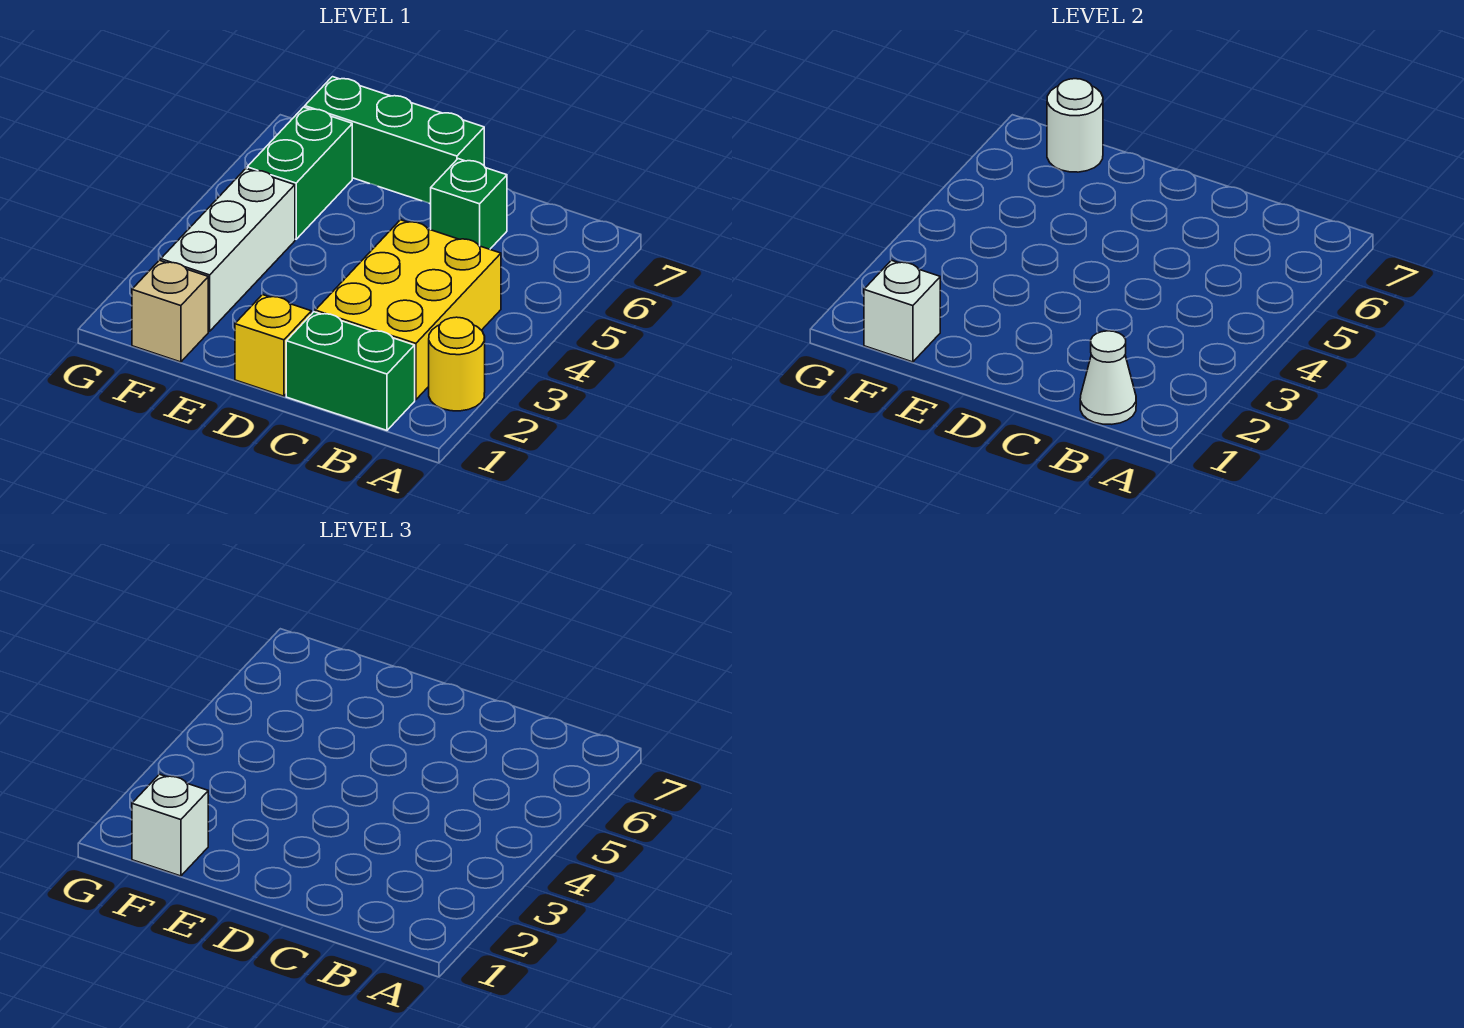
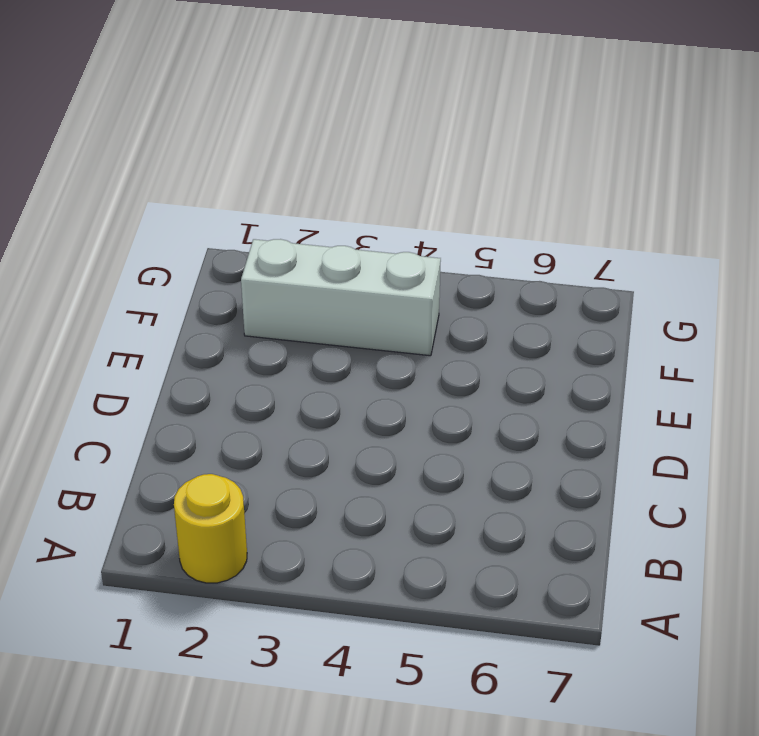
none -> green brick B1:C1 level 1
none -> yellow brick B2:C4 level 1
none -> green brick C6 level 1

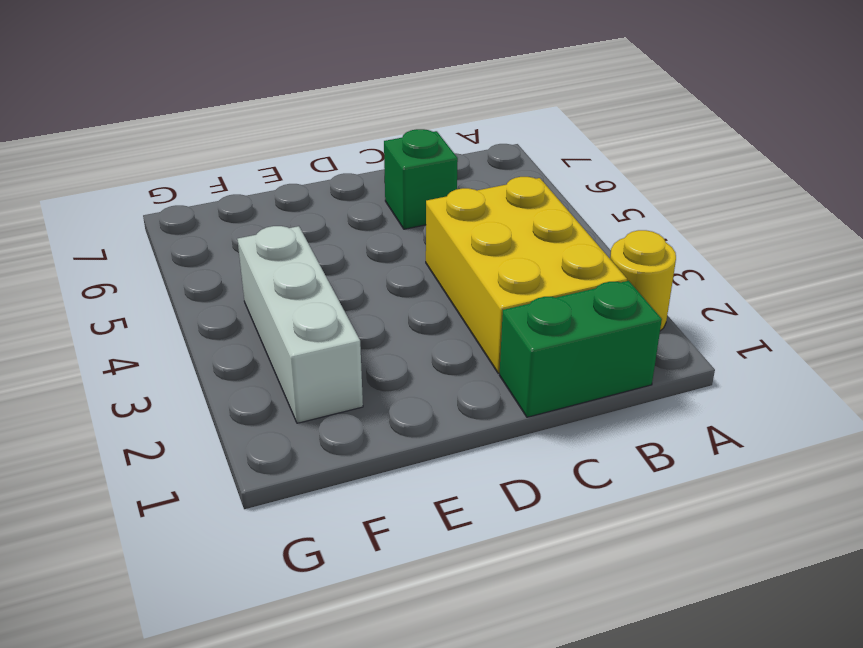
none -> yellow brick D1 level 1
none -> green brick D7:F7 level 1
none -> tan brick F1 level 1

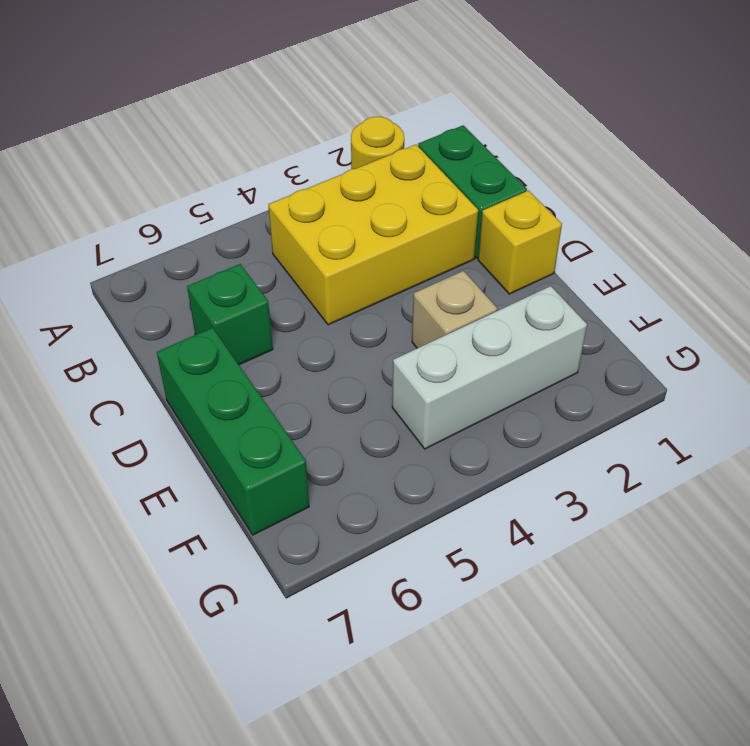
tan brick E3 level 1 -> tan brick F1 level 1
none -> green brick F5:F6 level 1
none -> white cone B1 level 2
none -> white brick F1 level 2

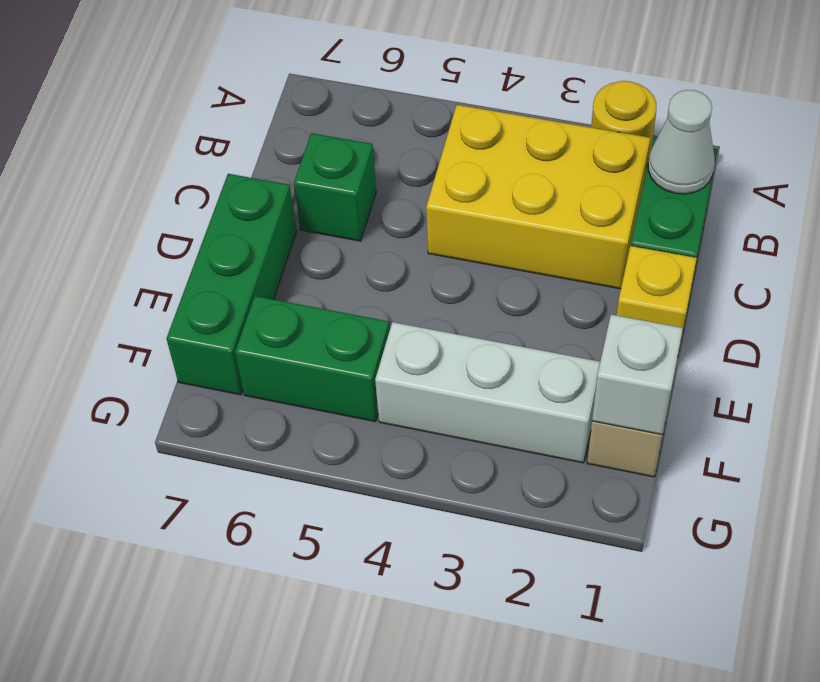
none -> white round brick F7 level 2
none -> white brick F1 level 3

